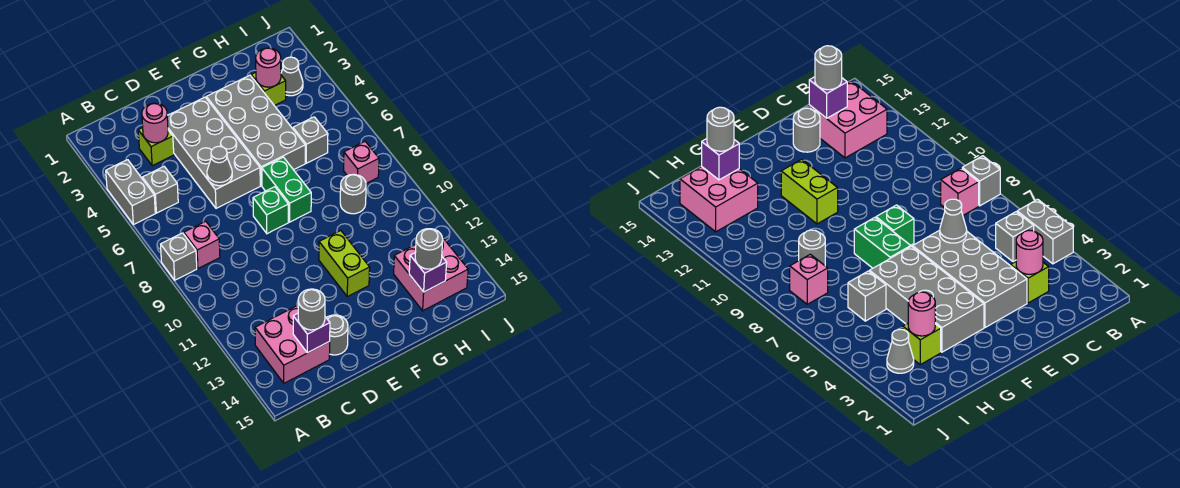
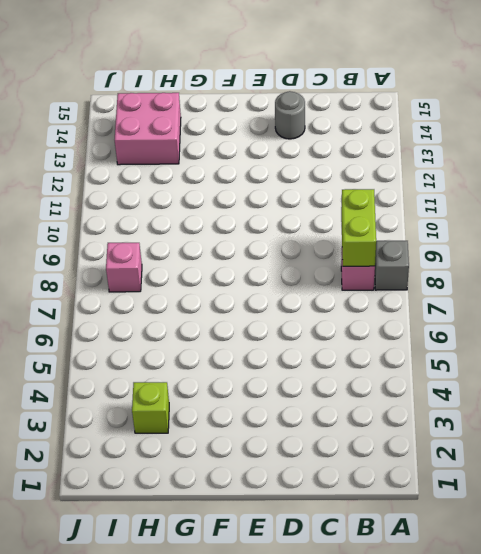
lime brick B8:B9 level 2 -> lime brick F11:F12 level 1
none -> grey brick A4:A5 level 1
none -> grey brick B5 level 1
none -> pink brick B13:C14 level 1

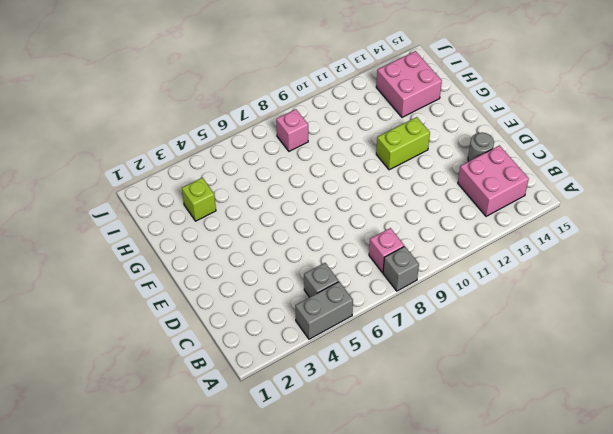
none -> lime brick C3 level 1
none -> grey brick D3:E6 level 1
none -> green brick E8 level 1

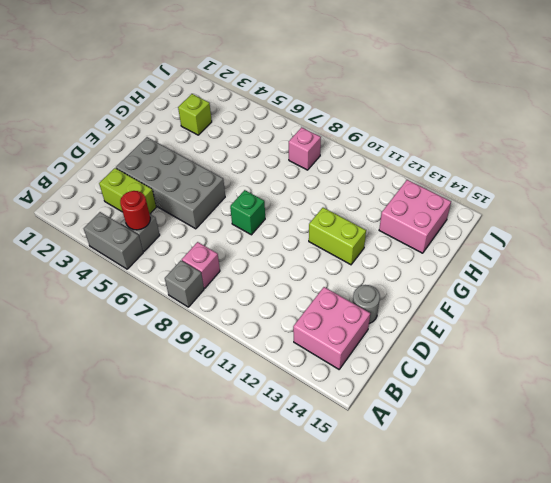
red round brick B5 level 2 -> none
lime brick C3:C4 level 1 -> lime brick C3 level 1
none -> grey brick F3:G6 level 1
none -> green brick F7:F8 level 1
none -> grey brick H6 level 1

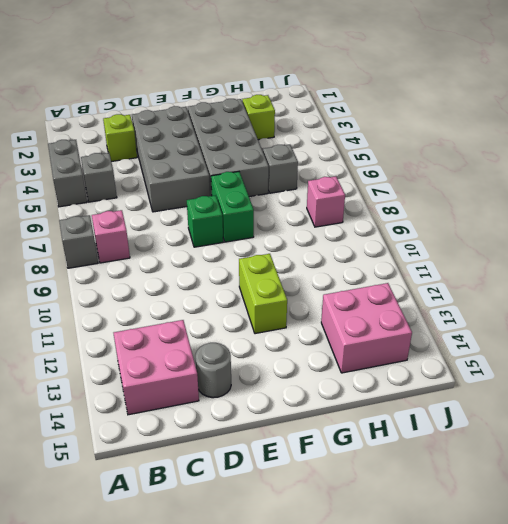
none -> grey round brick H9 level 1
none -> grey cone I3 level 1
none -> pink round brick C3 level 2

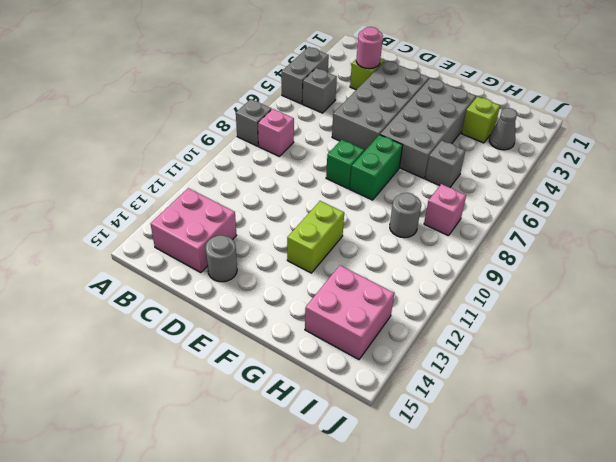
none -> purple brick C14 level 2
none -> grey cone D6 level 2
none -> pink round brick H3 level 2

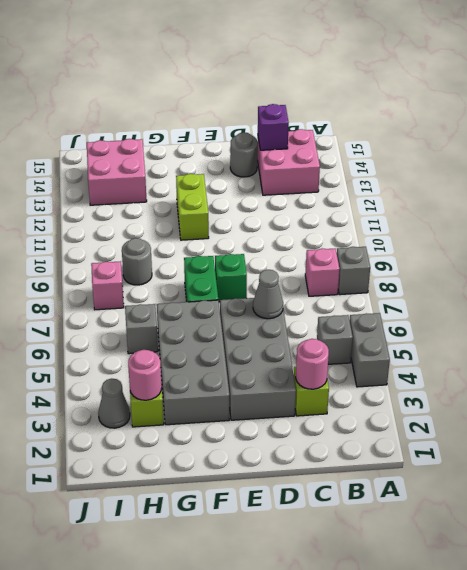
none -> purple brick H14 level 2
none -> grey round brick C14 level 3
none -> grey round brick H14 level 3

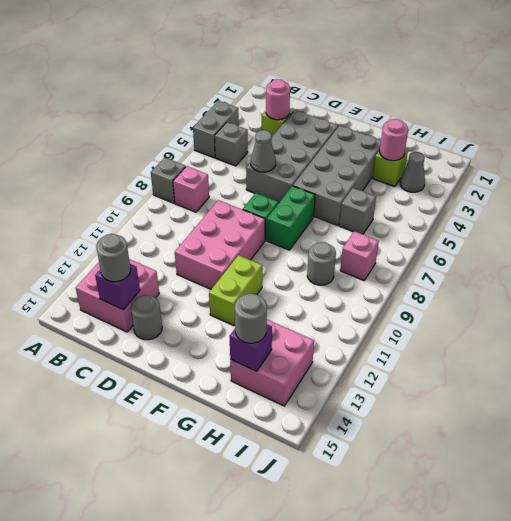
pink brick D9:E11 level 1 -> none

